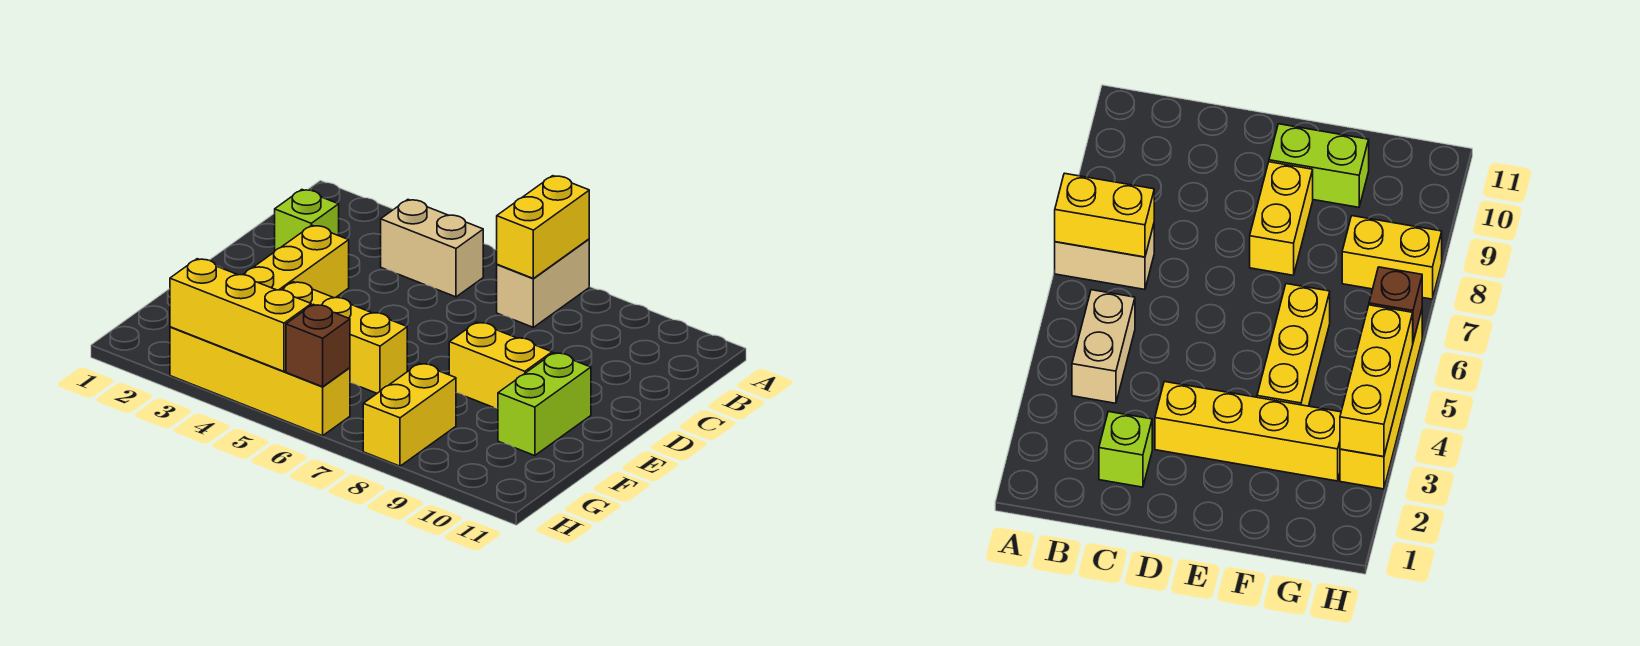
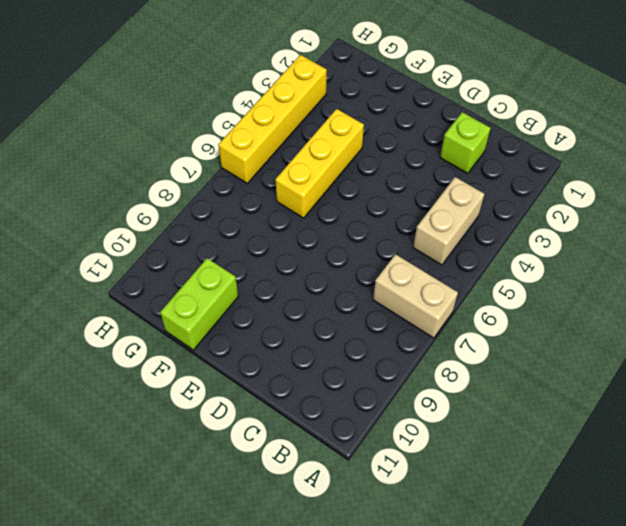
lime brick F10:F11 level 1 -> lime brick E10:F10 level 1
none -> yellow brick D3:G3 level 1
none -> yellow brick E8:E9 level 1
none -> yellow brick G8:H8 level 1

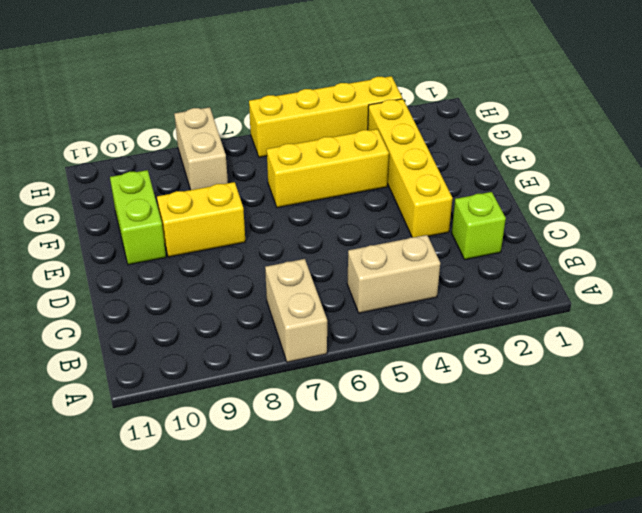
tan brick G8:H8 level 1 -> yellow brick G8:H8 level 1
none -> yellow brick A7:B7 level 2
none -> yellow brick H3:H5 level 2
none -> brown brick H6 level 2

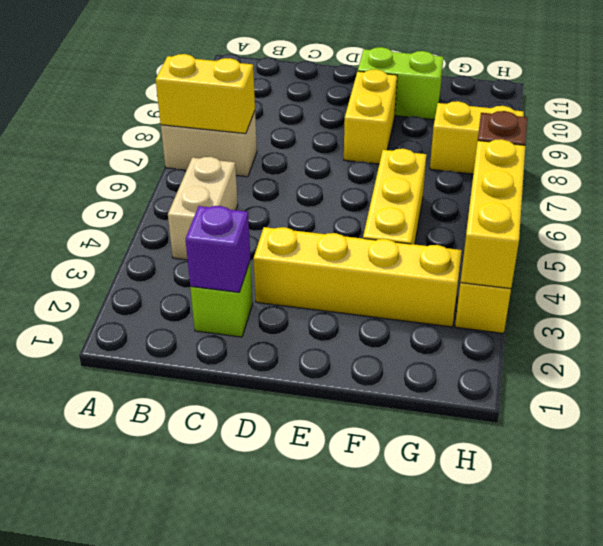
purple brick C2 level 2 -> none

